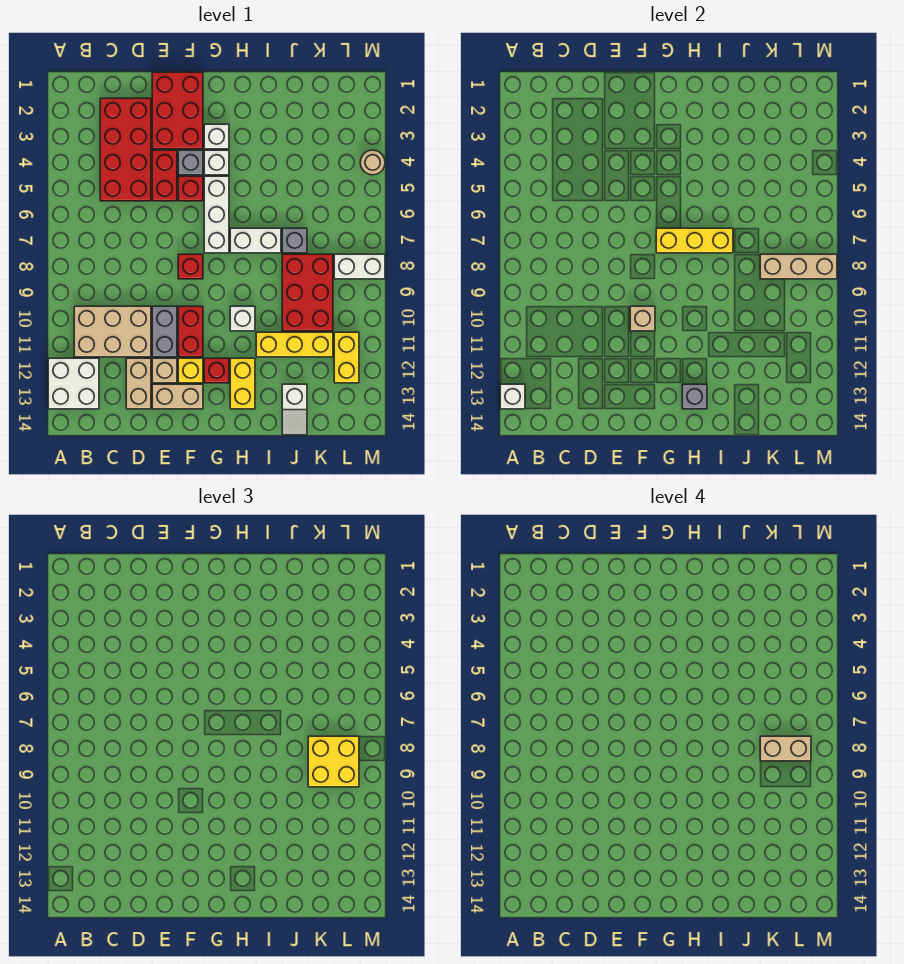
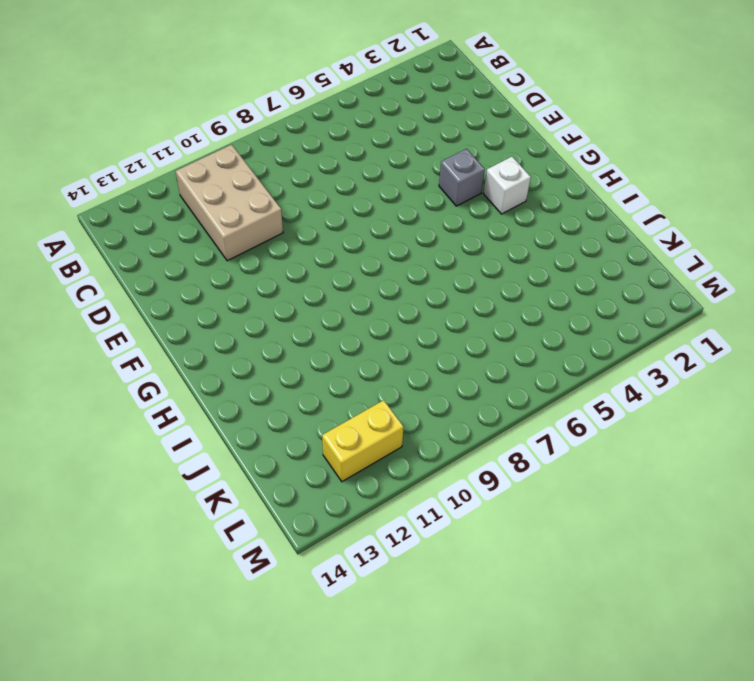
none -> white brick A12:B13 level 1
none -> red brick C2:D5 level 1
none -> tan brick D12:D13 level 1
none -> red brick E1:F3 level 1

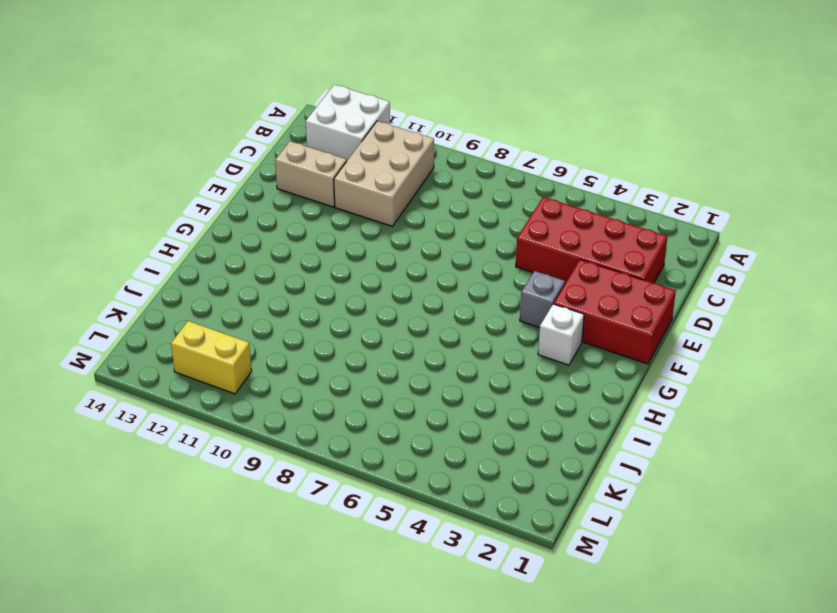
none -> red brick E4:E5 level 1
none -> grey brick E10:E11 level 1
none -> tan brick E12 level 1
none -> tan brick E13:F13 level 1

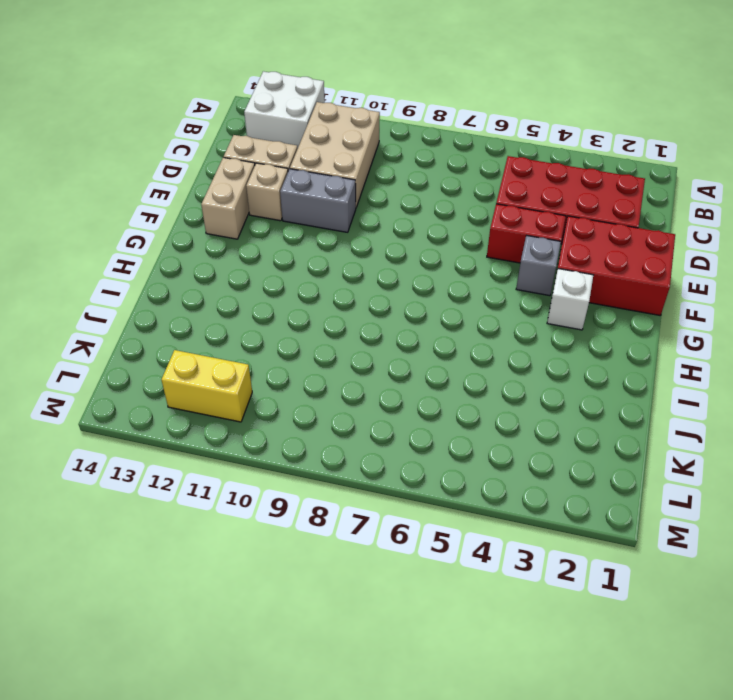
none -> red brick F5 level 1
none -> red brick F8 level 1
none -> red brick F10:F11 level 1
none -> yellow brick F12 level 1

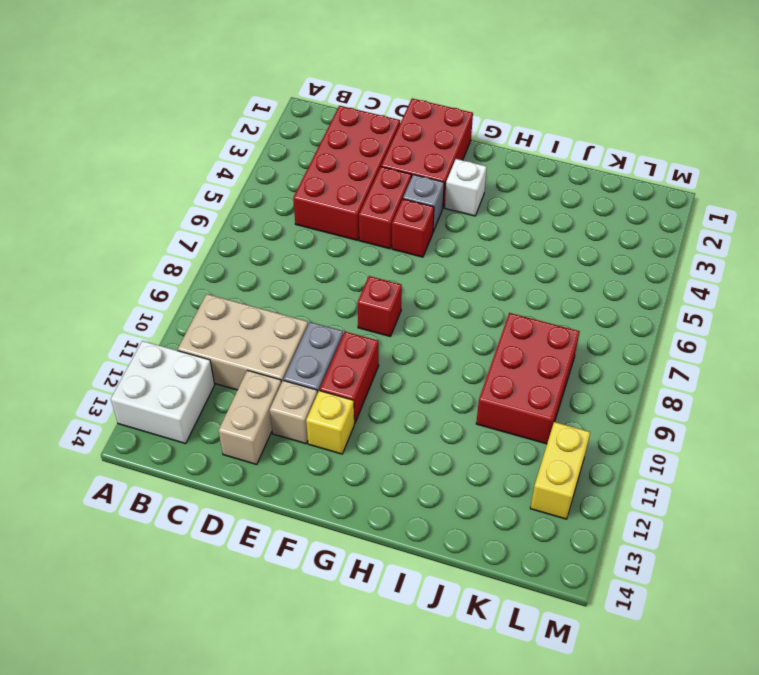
none -> tan brick E13:F13 level 1
none -> white brick G4 level 1
none -> white brick G5:G7 level 1
none -> red brick G12 level 1

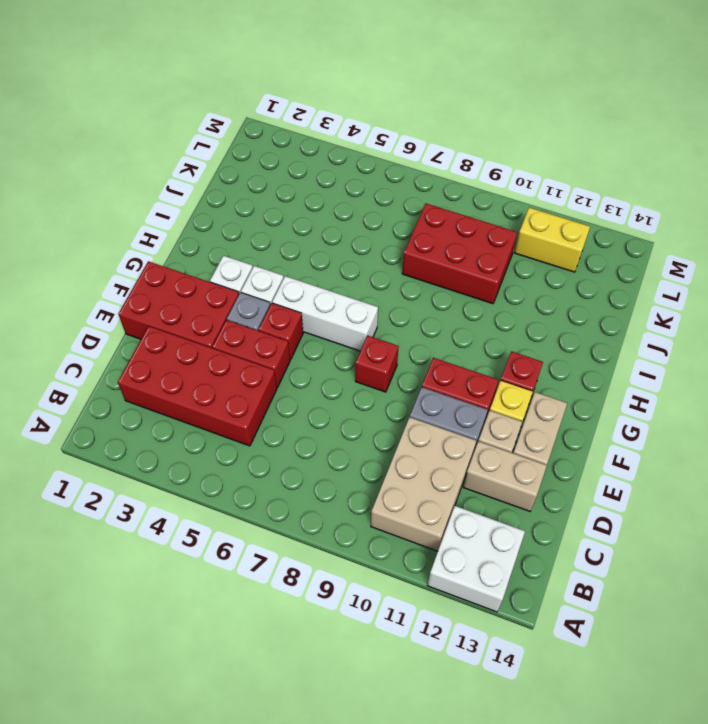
none -> white brick H7:I7 level 1
none -> white brick H10 level 1
none -> yellow brick H12:H13 level 1
none -> yellow brick I11:K11 level 1

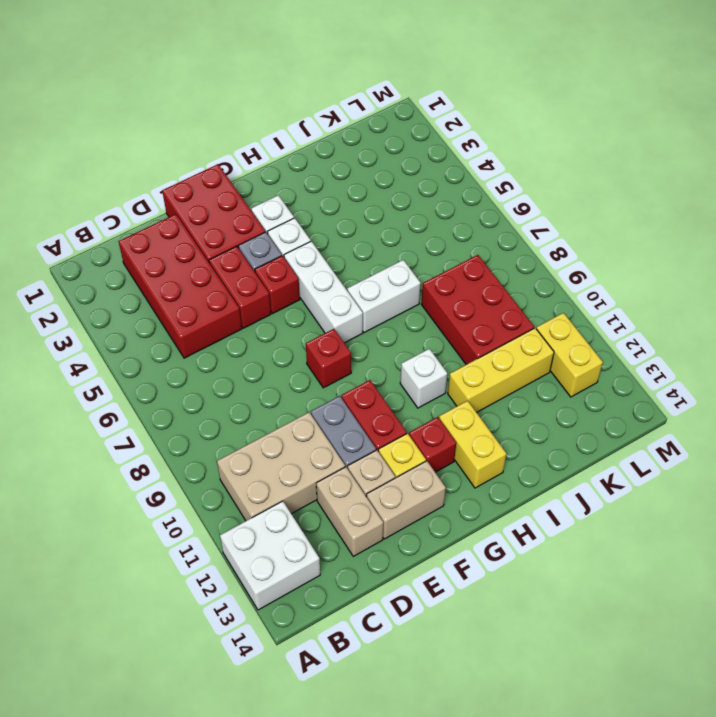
none -> grey brick J7 level 1
none -> white slope J13:J14 level 1 top 13
none -> white brick L8:M8 level 1
none -> tan round brick M4 level 1

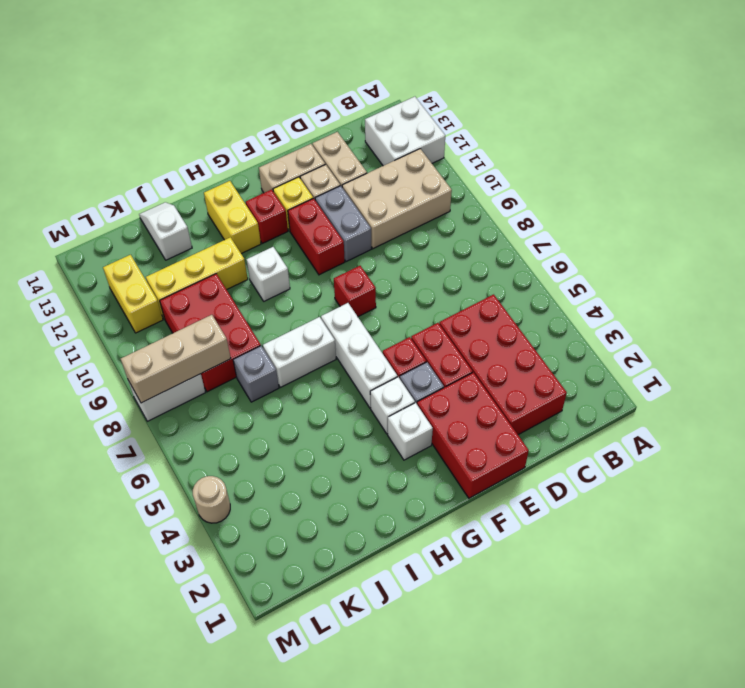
none -> white brick A13 level 2
none -> tan brick F10 level 2
none -> yellow brick G7:I7 level 2
none -> grey brick H13 level 2

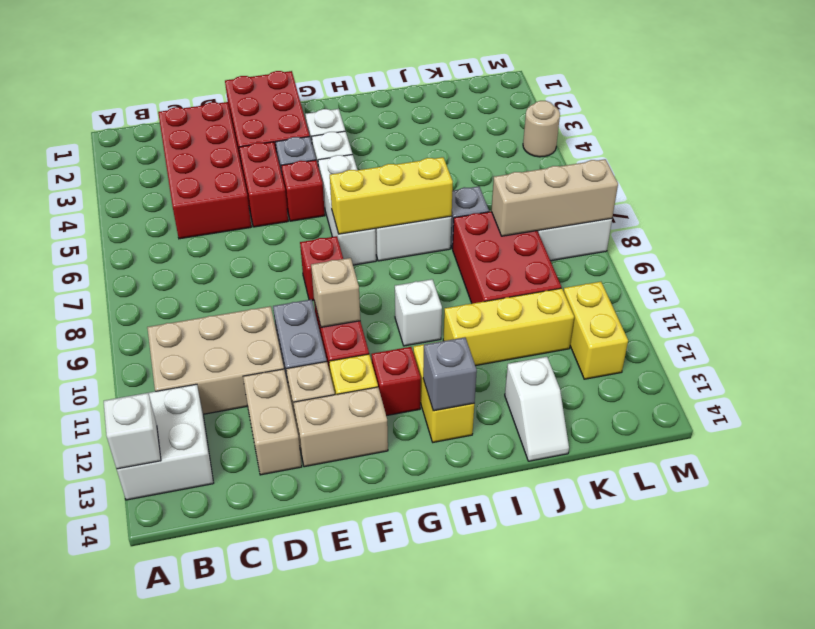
none -> yellow brick K8:L9 level 3
none -> tan brick K8:L8 level 4

